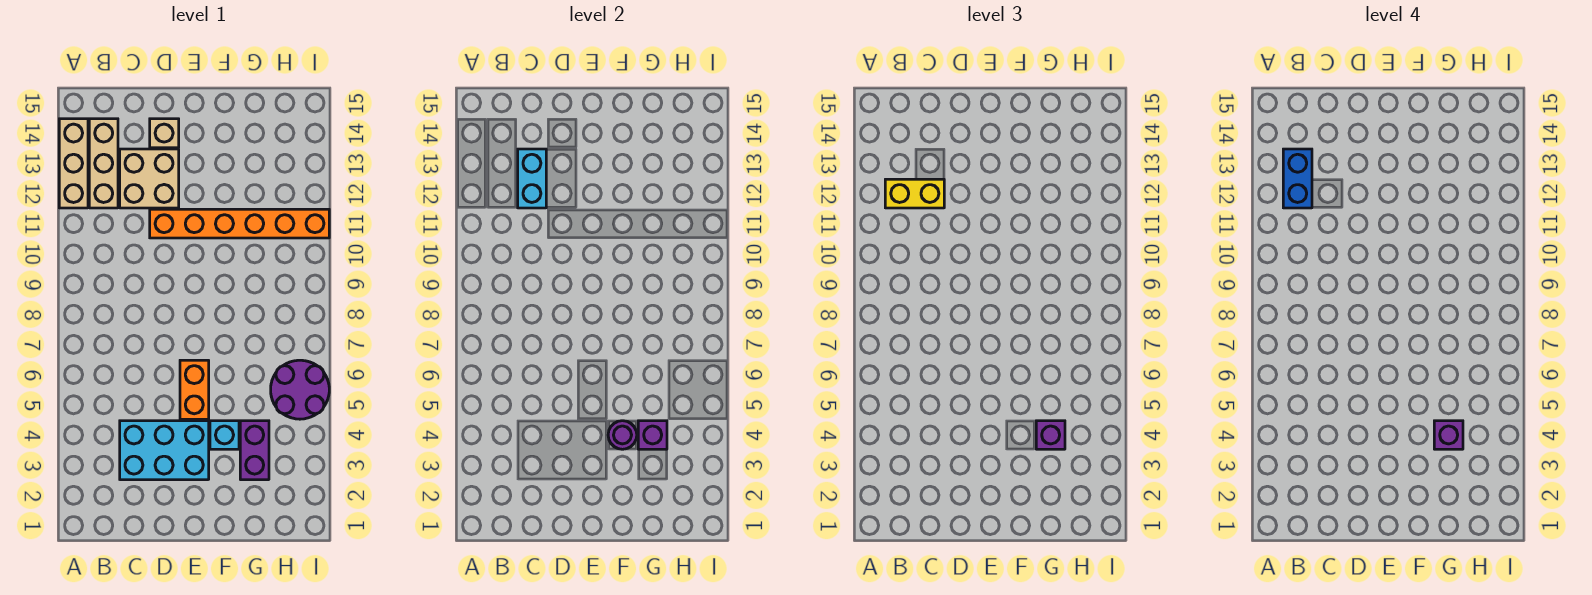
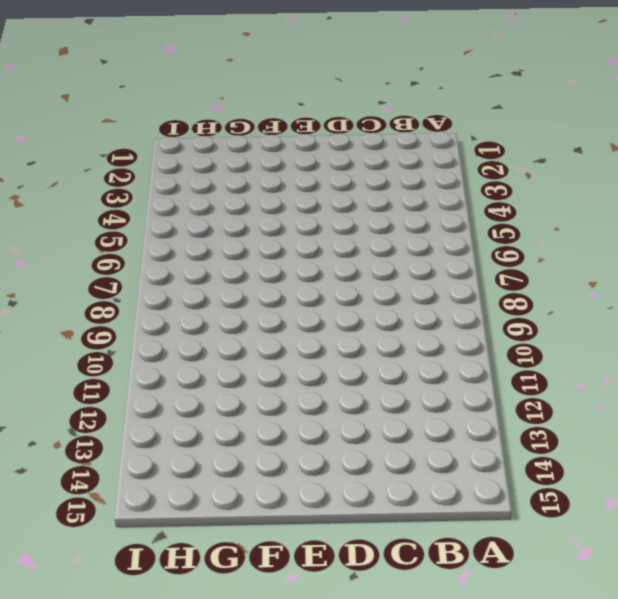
none -> tan brick A12:A14 level 1
none -> tan brick B12:B14 level 1
none -> cyan brick C3:E4 level 1

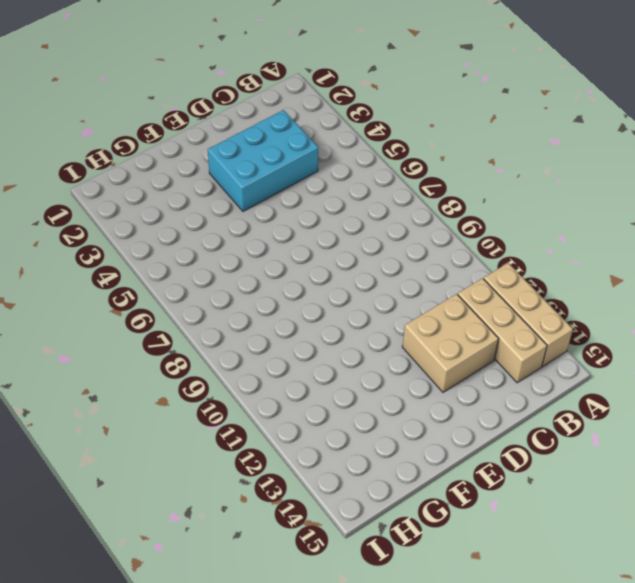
none -> orange brick D11:I11 level 1
none -> tan brick D14 level 1
none -> orange brick E5:E6 level 1

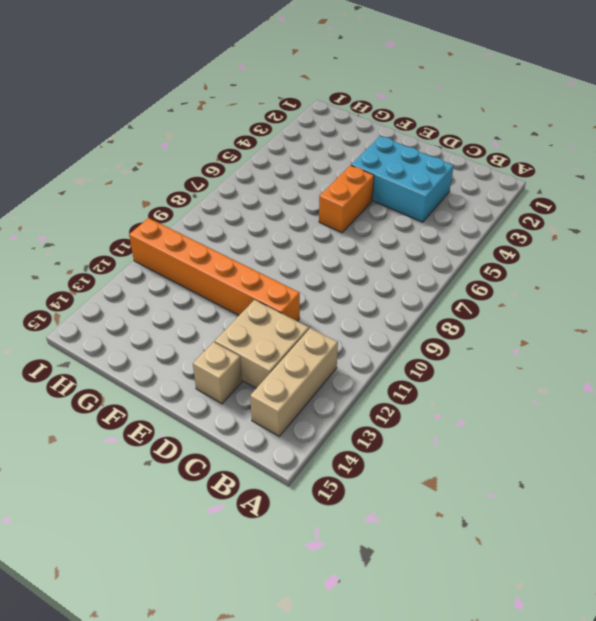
none -> tan brick A12:A14 level 1
none -> cyan brick F4 level 1
none -> purple brick G3:G4 level 1

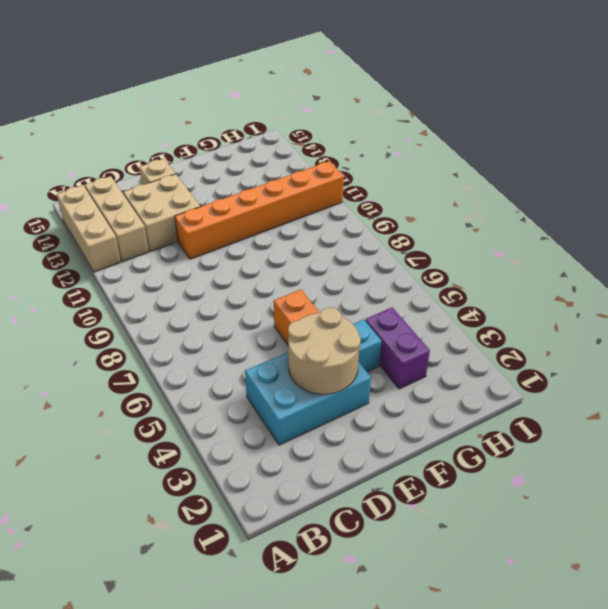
tan round brick D3:E4 level 2 -> none
none -> purple round brick H5:I6 level 1
none -> cyan brick C12:C13 level 2
none -> purple round brick F4 level 2

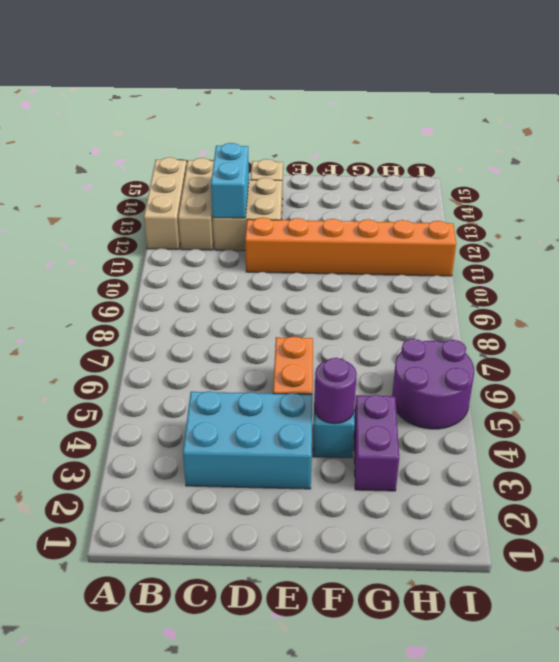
none -> purple brick G4 level 2
none -> yellow brick B12:C12 level 3
none -> purple brick G4 level 3

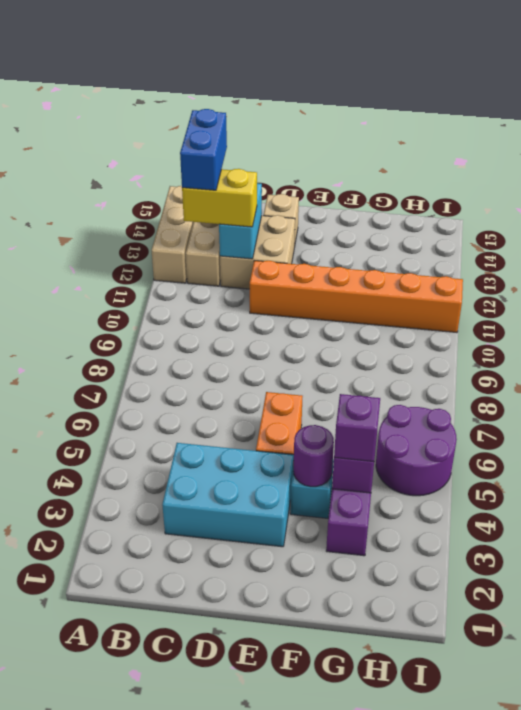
none -> purple brick G4 level 4

